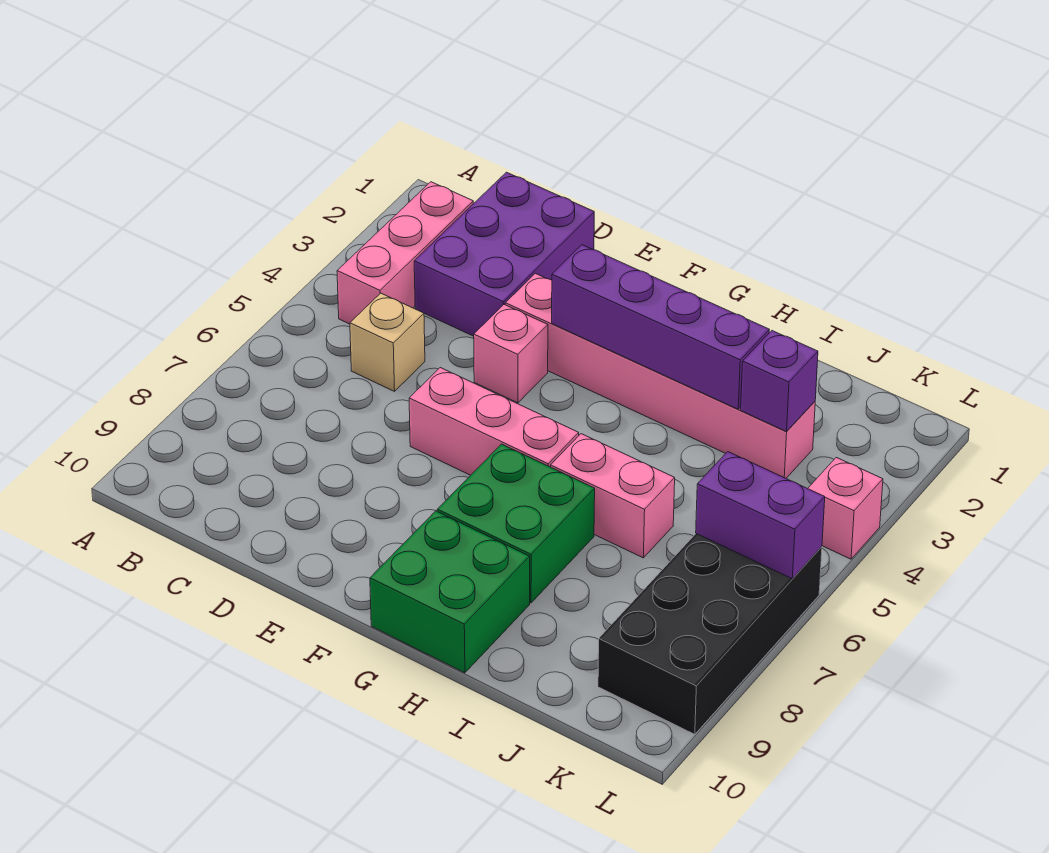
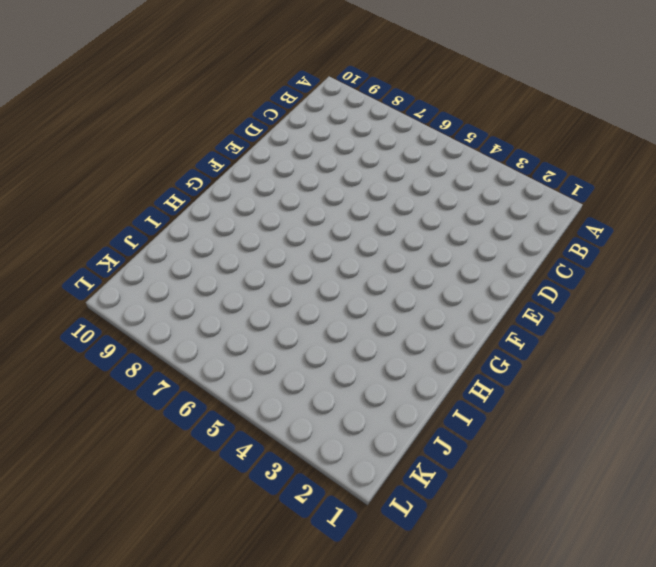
none -> pink brick B2:B4 level 1
none -> purple brick C1:D3 level 1
none -> tan brick C5 level 1

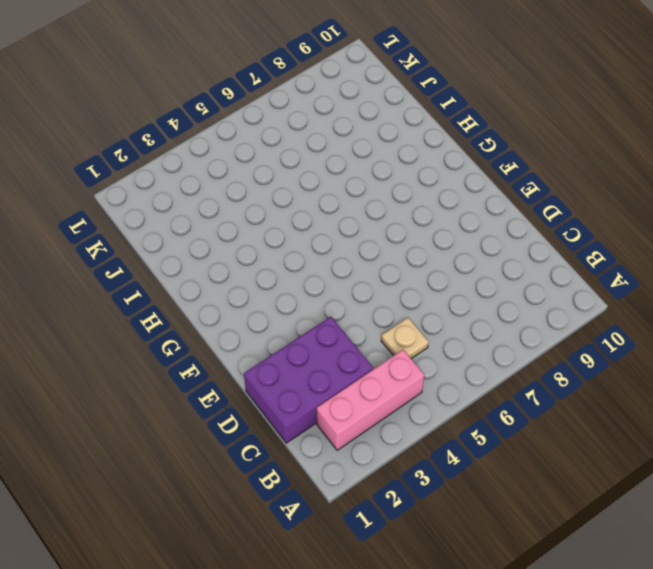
tan plate C5 level 1 -> tan brick C5 level 1
none -> pink brick E3:J3 level 1
none -> pink brick E4 level 1
none -> pink brick E6:G6 level 1

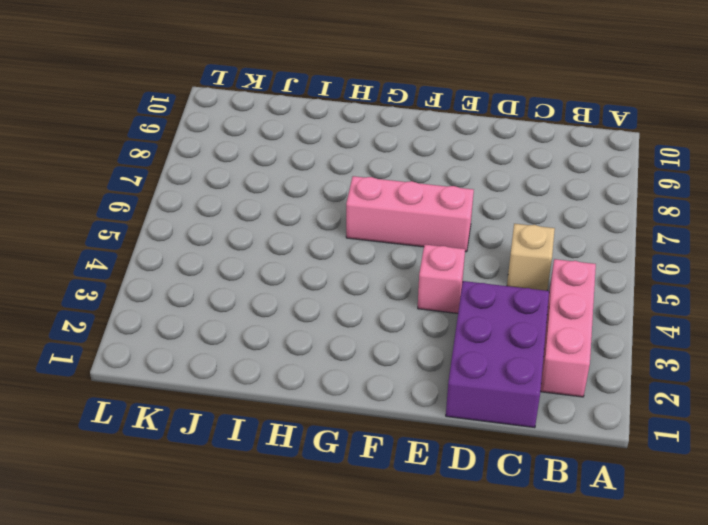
none -> pink brick E3:J3 level 1
none -> green brick G7:H8 level 1
none -> green brick G9:H10 level 1

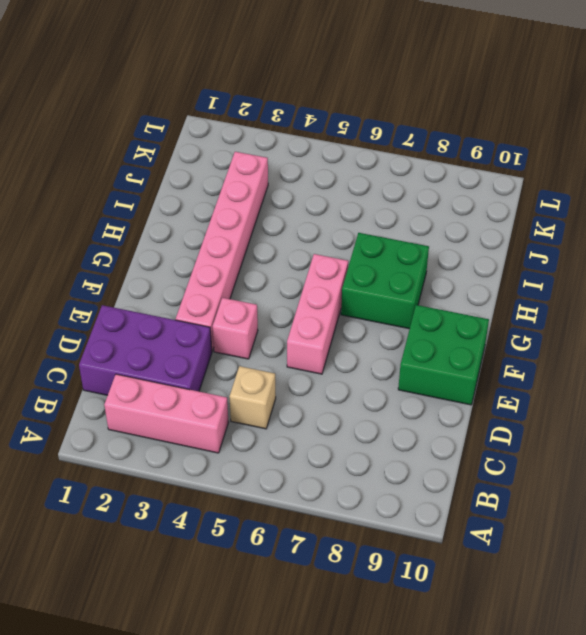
green brick E9:F10 level 1 -> green brick G9:H10 level 1
none -> pink brick H6:I6 level 1
none -> black brick K6:L9 level 1
none -> pink brick L4 level 1

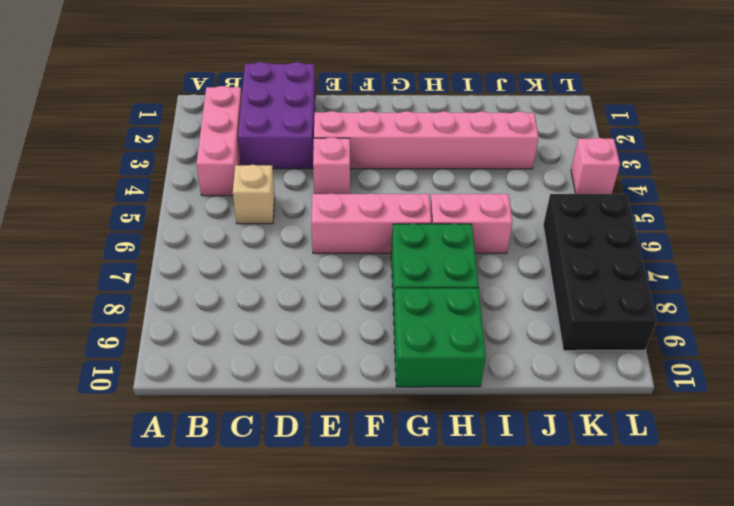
none -> purple brick F3:I3 level 2
none -> purple brick J3 level 2
none -> purple brick K6:L6 level 2

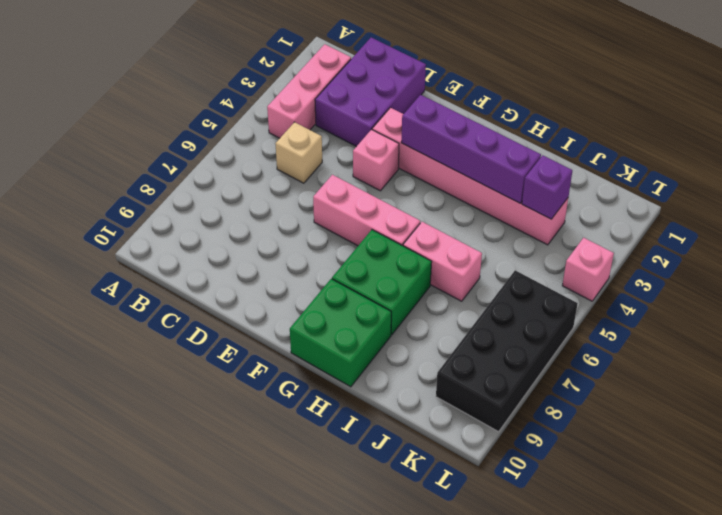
none -> purple brick K6:L6 level 2

